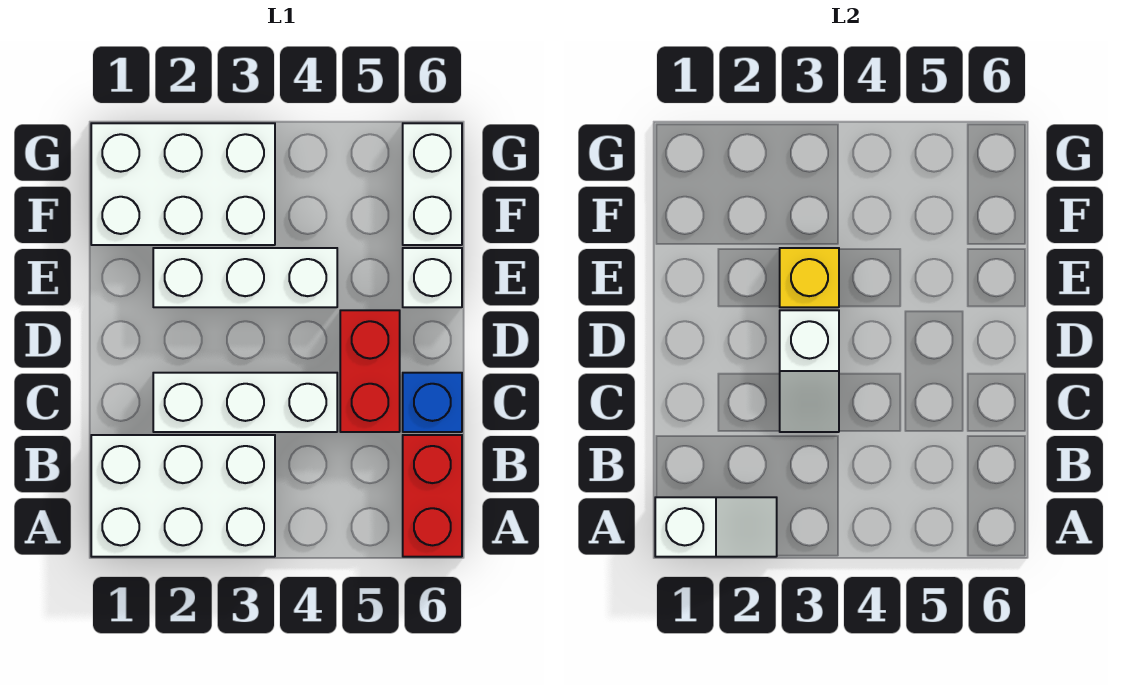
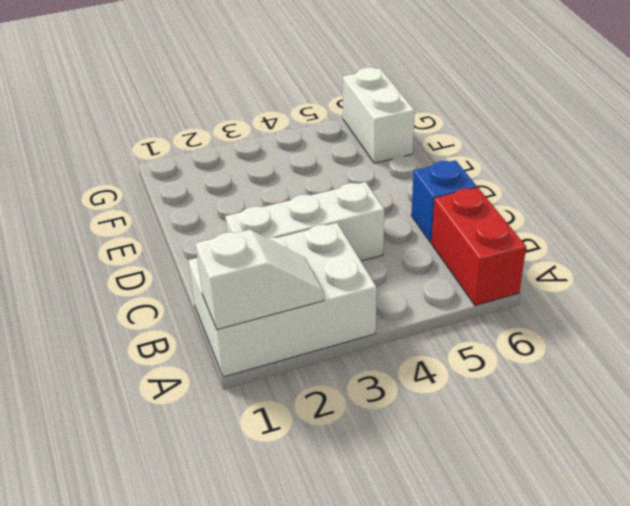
none -> red brick C5:D5 level 1
none -> white brick E2:E4 level 1
none -> white brick E6 level 1

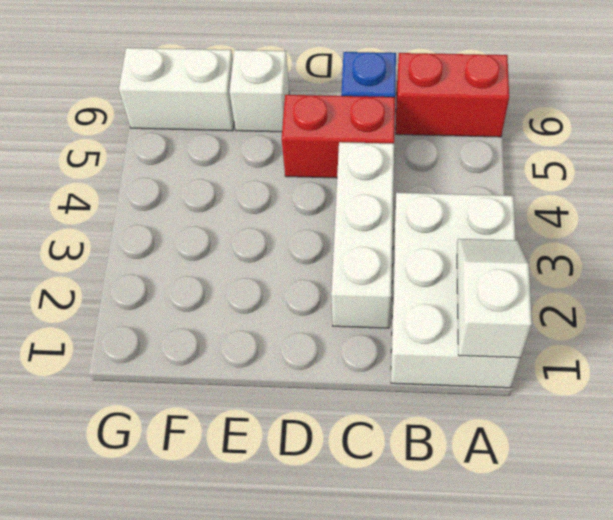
none -> white brick E2:E4 level 1
none -> white brick F1:G3 level 1
none -> white slope C3:D3 level 2 top D

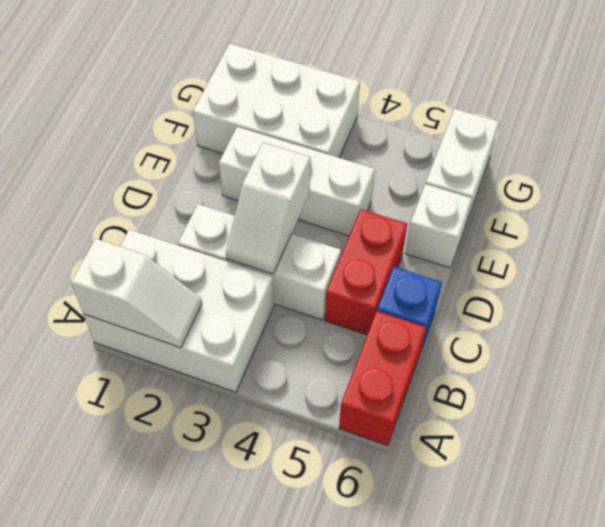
none -> yellow brick E3 level 2

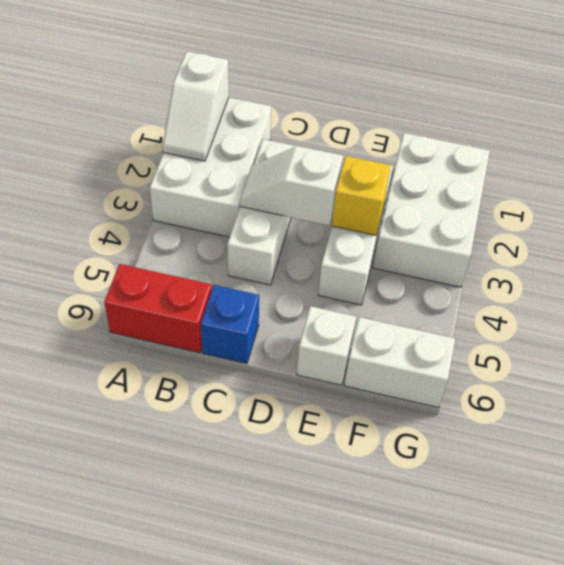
none -> red brick C5:D5 level 1

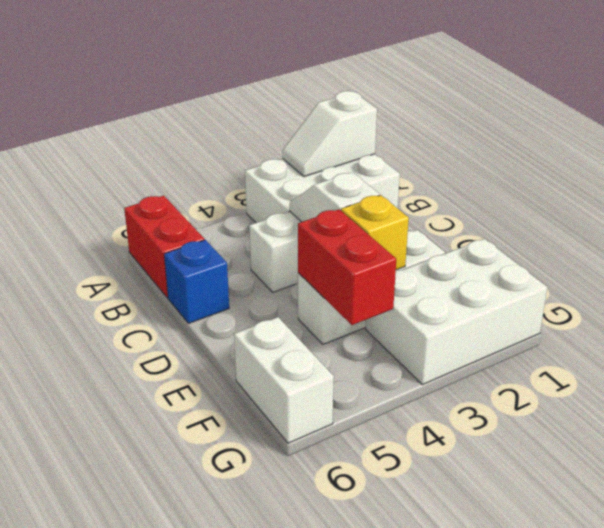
red brick E4:F4 level 2 -> red brick C5:D5 level 1
none -> white brick E6 level 1

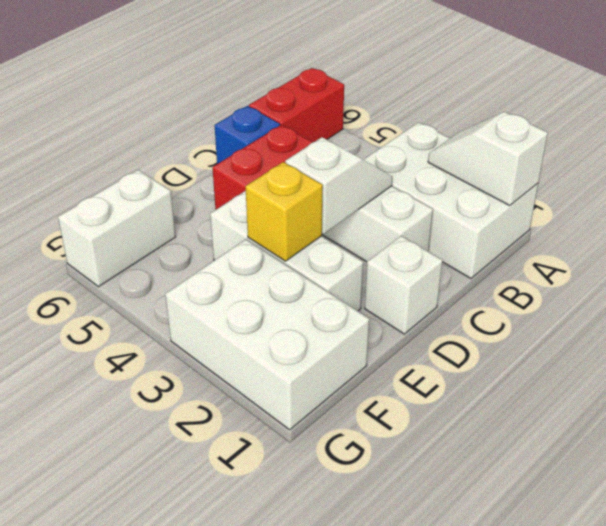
white brick D1 level 1 -> white brick E6 level 1

